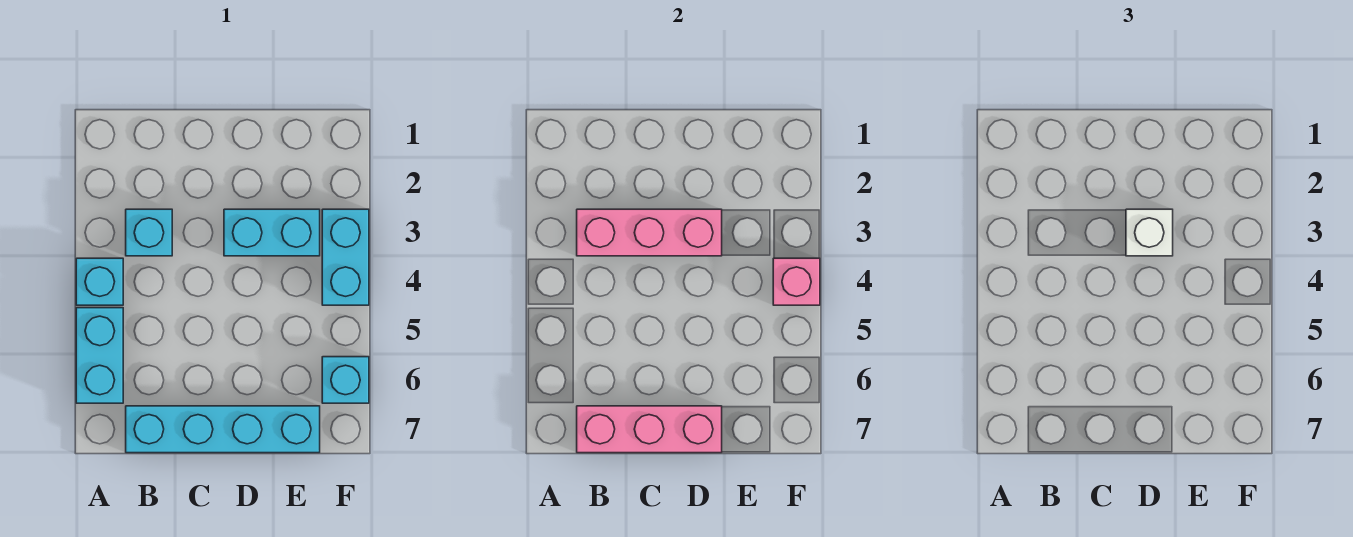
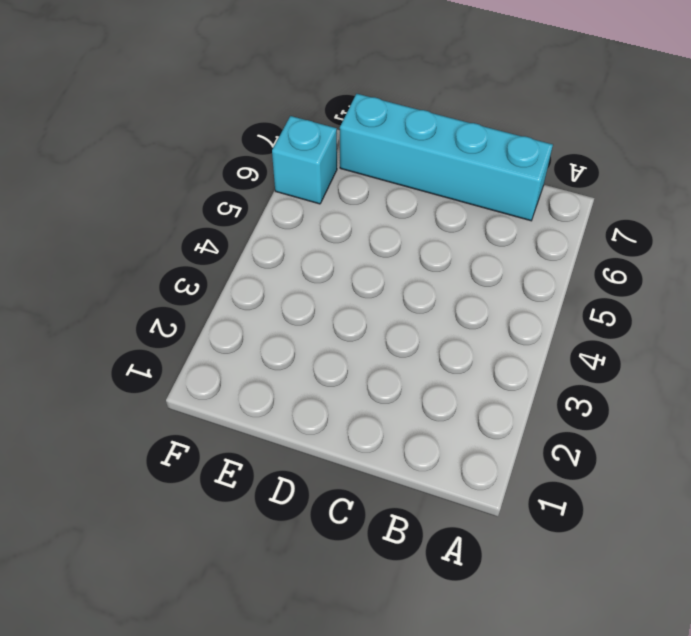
none -> cyan brick A4 level 1
none -> cyan brick A5:A6 level 1

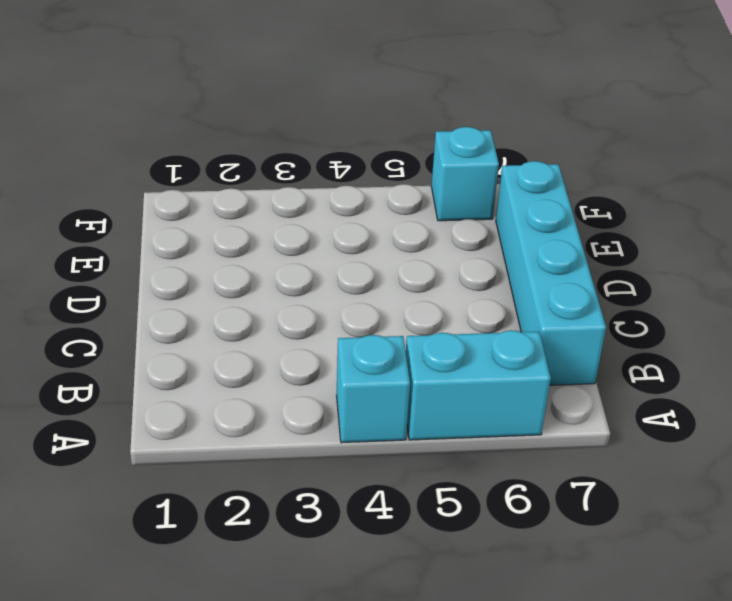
none -> cyan brick B3 level 1
none -> cyan brick D3:E3 level 1

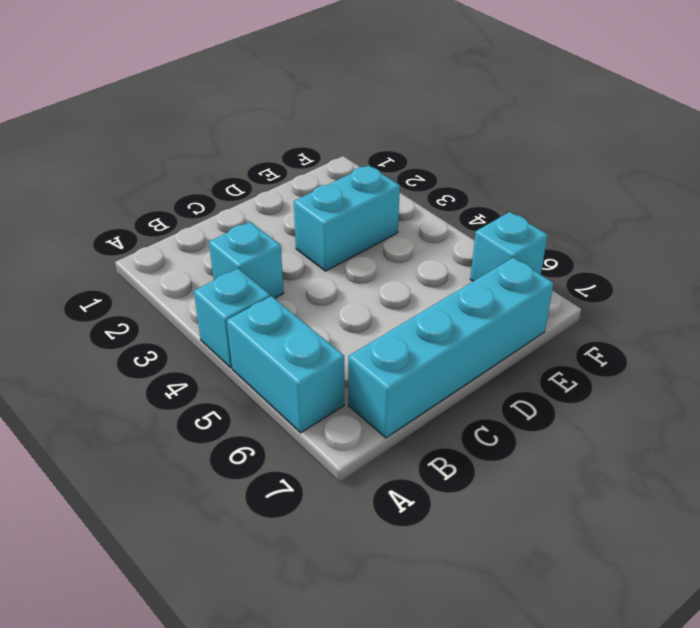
none -> cyan brick F3:F4 level 1
none -> pink brick B3:D3 level 2

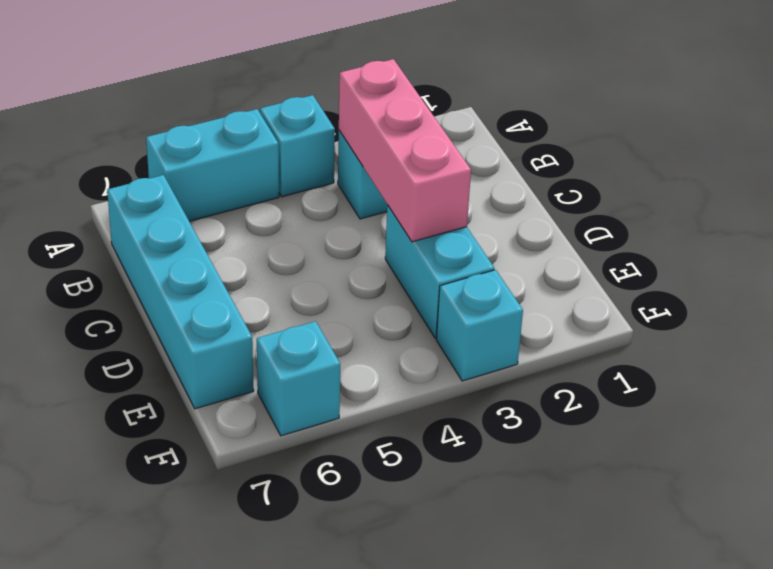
cyan brick F3 level 1 -> cyan brick F3:F4 level 1
none -> pink brick B7:D7 level 2
none -> pink brick F4 level 2

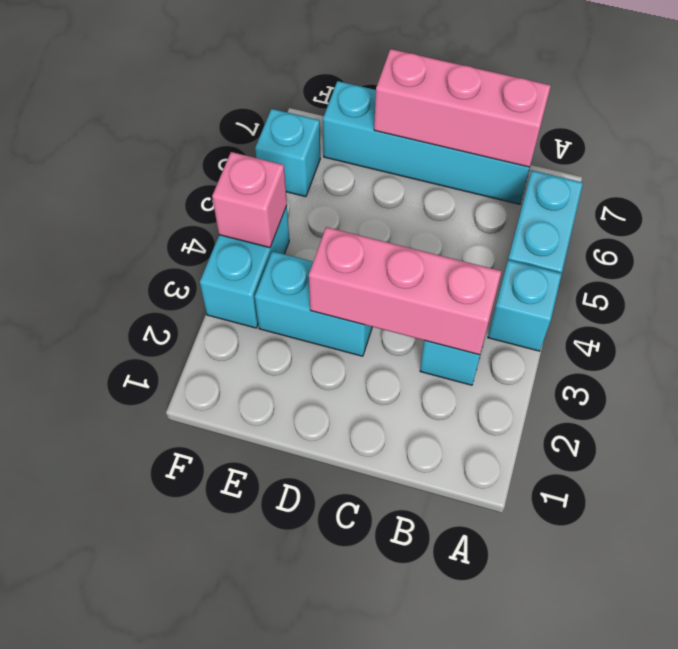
none -> white brick D3 level 3

